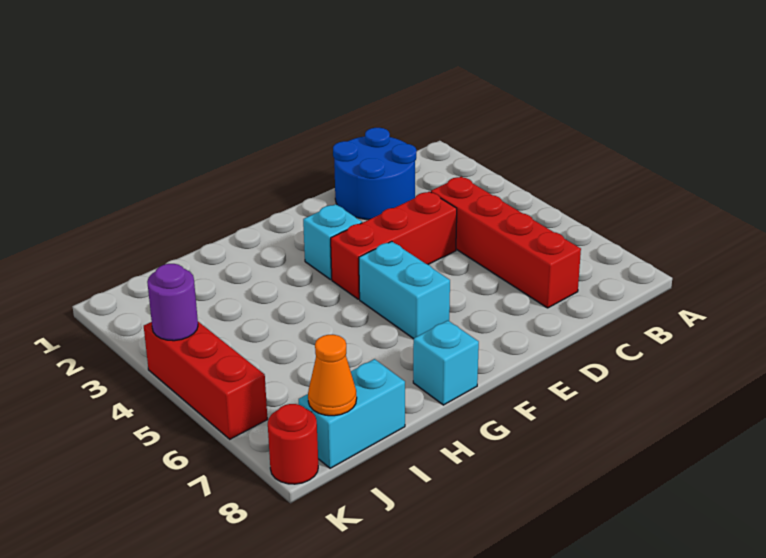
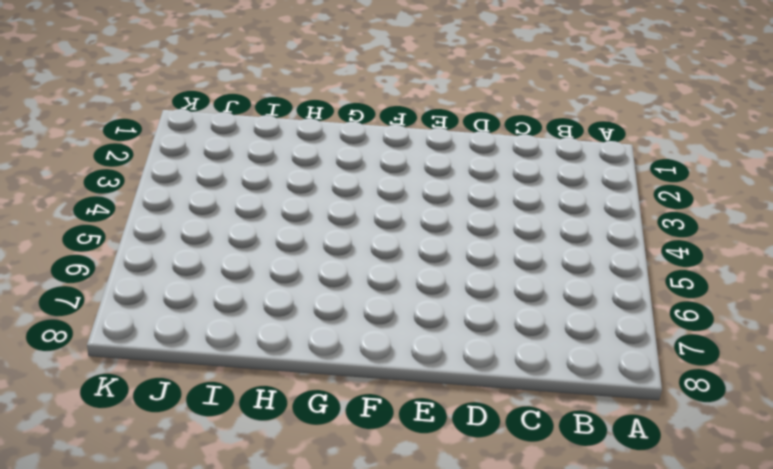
none -> blue round brick C1:D2 level 1
none -> red brick C4:C7 level 1

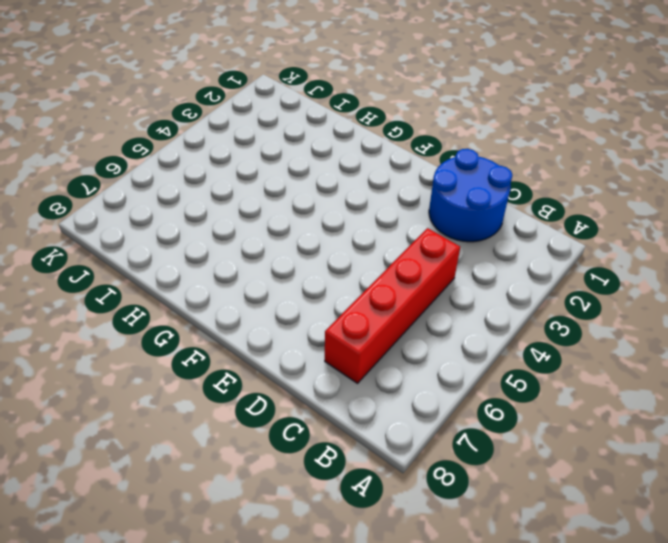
none -> red brick D4:F4 level 1
none -> cyan brick F3 level 1

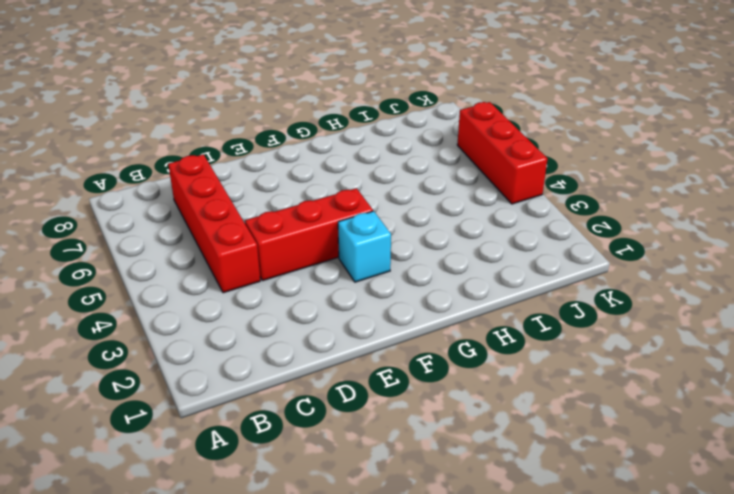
none -> blue round brick C1:D2 level 1
none -> cyan brick F5:F6 level 1

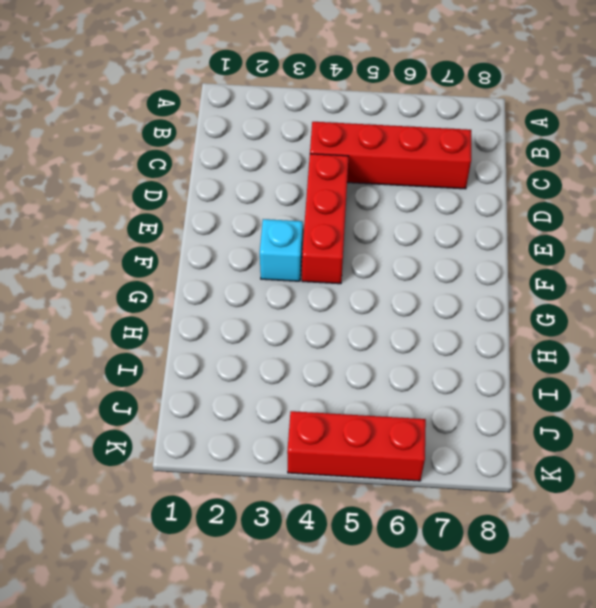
none -> blue round brick C1:D2 level 1
none -> cyan brick F5:F6 level 1

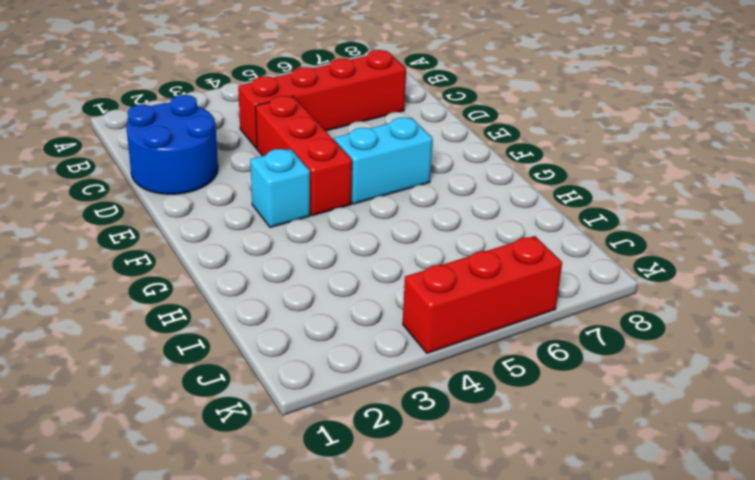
none -> cyan brick G8 level 1
none -> cyan brick I8:J8 level 1

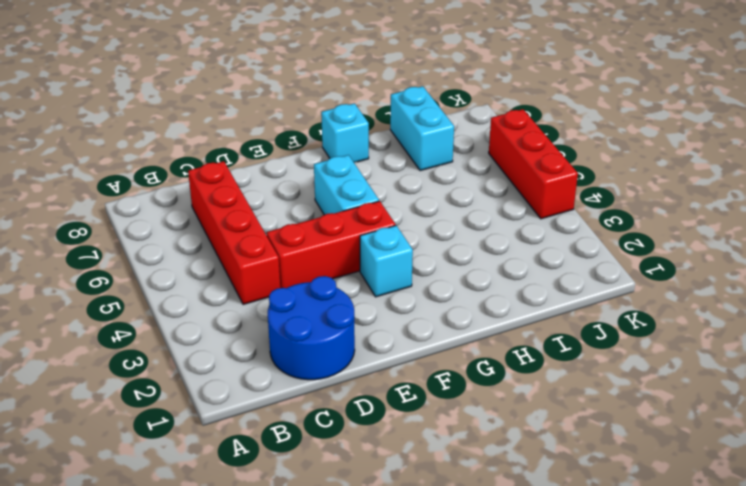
cyan brick I7:I8 level 1 -> cyan brick I8:J8 level 1
none -> red round brick K8 level 1
none -> orange cone J8 level 2

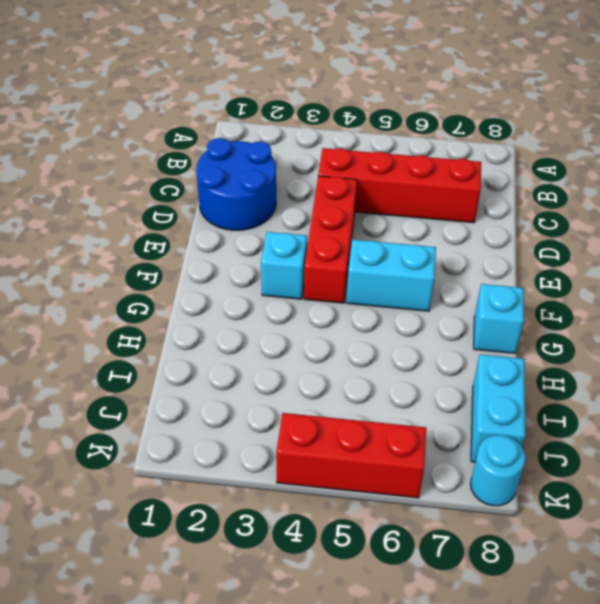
cyan round brick K8 level 1 -> red round brick K8 level 1
none -> orange cone J8 level 2
none -> purple round brick K4 level 2

